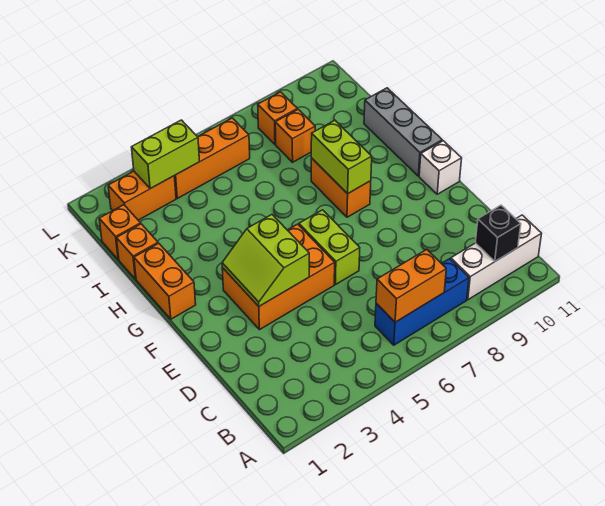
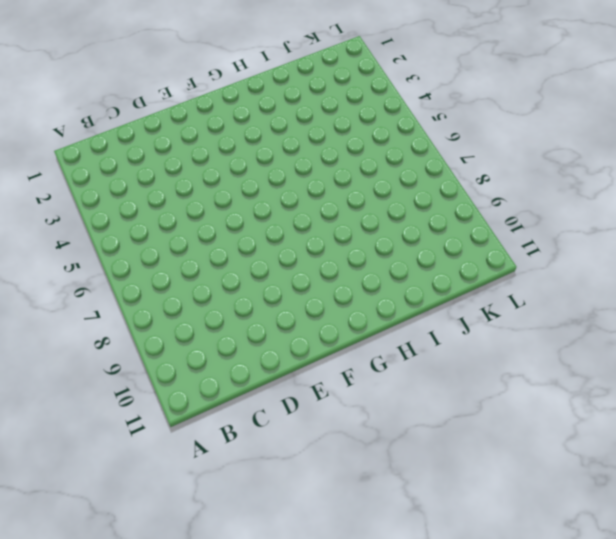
none -> blue brick B6:B8 level 1
none -> white brick B9:B11 level 1
none -> orange brick E3:F5 level 1

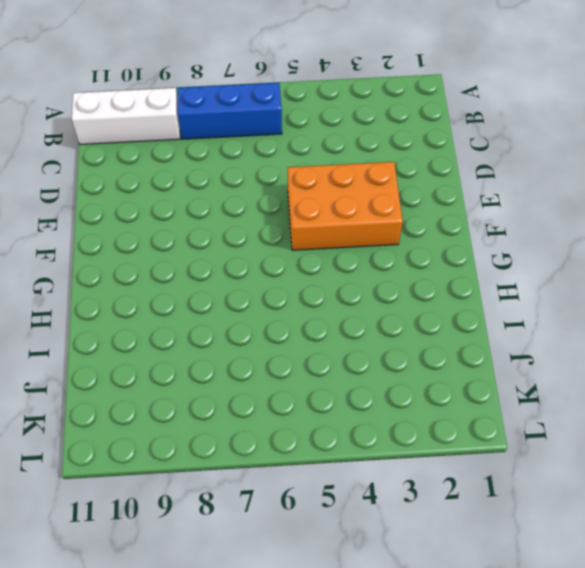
none -> lime brick E6:F6 level 1
none -> white brick F11 level 1
none -> orange brick G1:H1 level 1

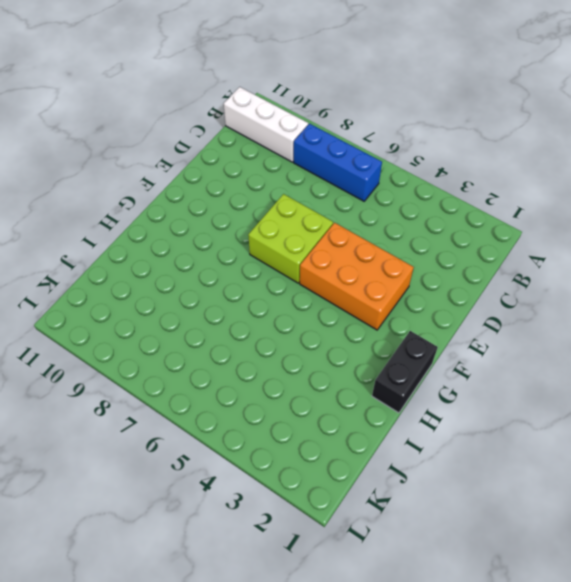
lime brick E6:F7 level 1 -> lime brick E6:F6 level 1
black brick G1:H1 level 1 -> orange brick G1:H1 level 1
none -> white brick F11 level 1
none -> orange brick G8:H8 level 1
none -> grey brick G11:I11 level 1

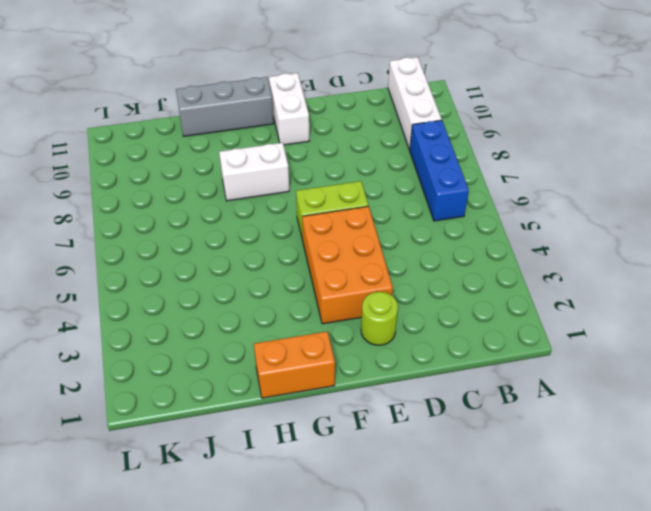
lime round brick E2 level 1 -> none
white brick F10:F11 level 1 -> white brick F11 level 1
white brick G8:H8 level 1 -> orange brick G8:H8 level 1
none -> orange brick I1 level 1
none -> orange brick J1 level 1
none -> orange brick J8 level 1

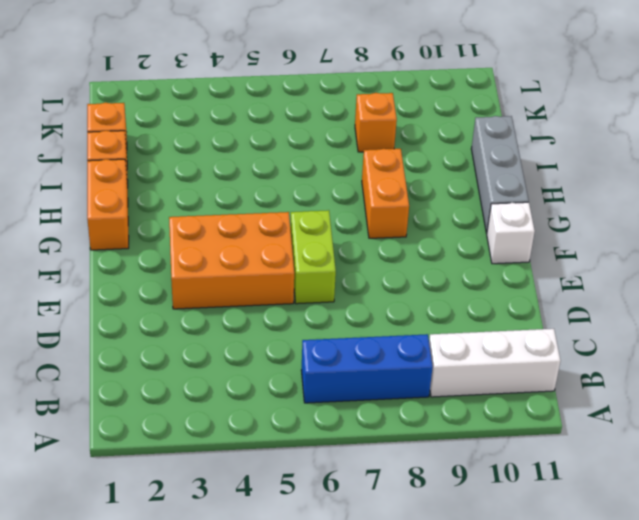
none -> orange brick K2:K3 level 1
none -> orange brick K4:K6 level 1
none -> orange brick K8 level 1

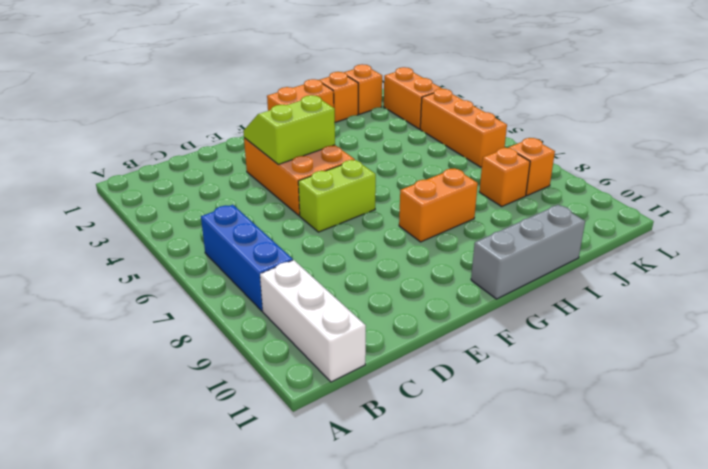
none -> white brick F11 level 1
none -> orange brick B6:B7 level 2
none -> black brick B10 level 2

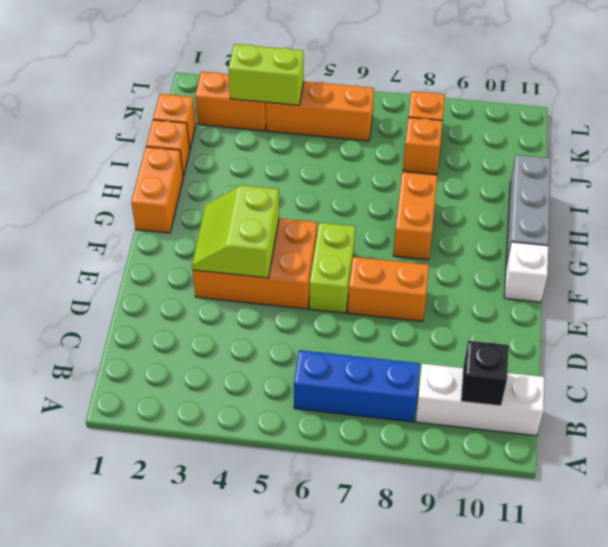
orange brick E7:E8 level 1 -> orange brick B6:B7 level 2
none -> lime brick G8:H8 level 2

